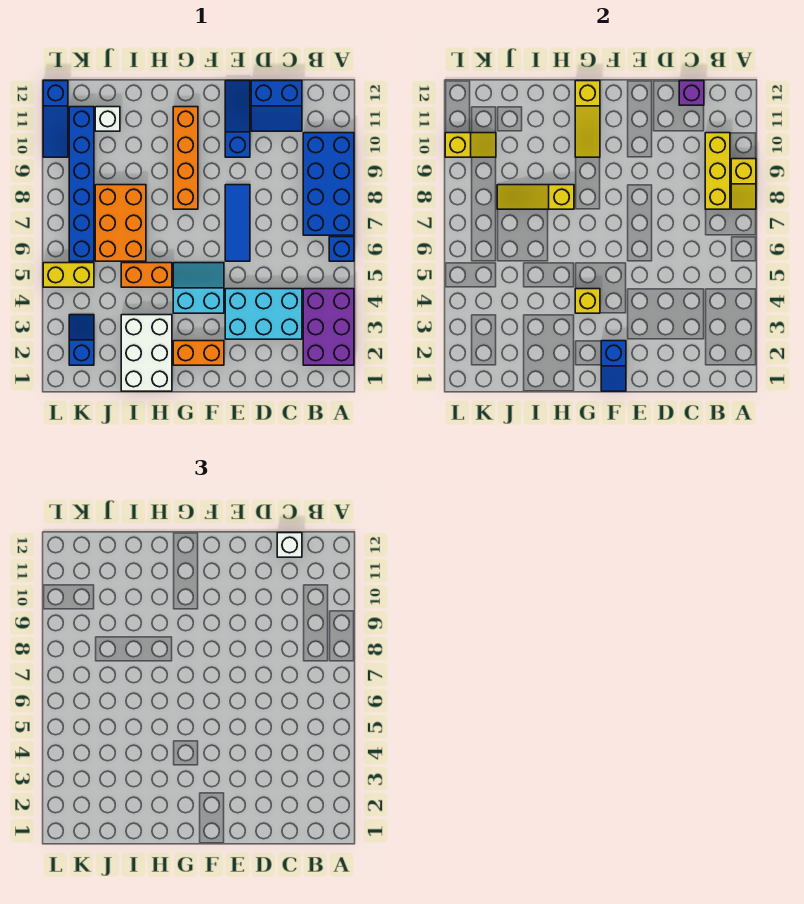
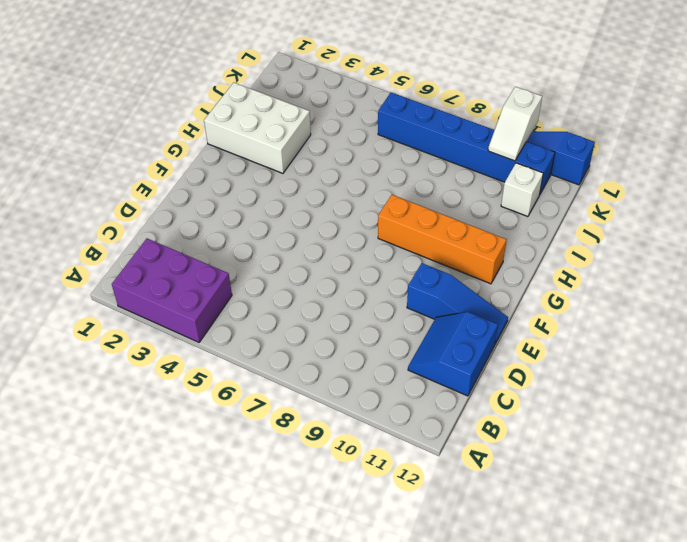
white slope K10:L10 level 2 top L -> yellow slope K10:L10 level 2 top L
none -> blue brick A6 level 1
none -> blue brick A7:B10 level 1
none -> cyan brick C3:E4 level 1

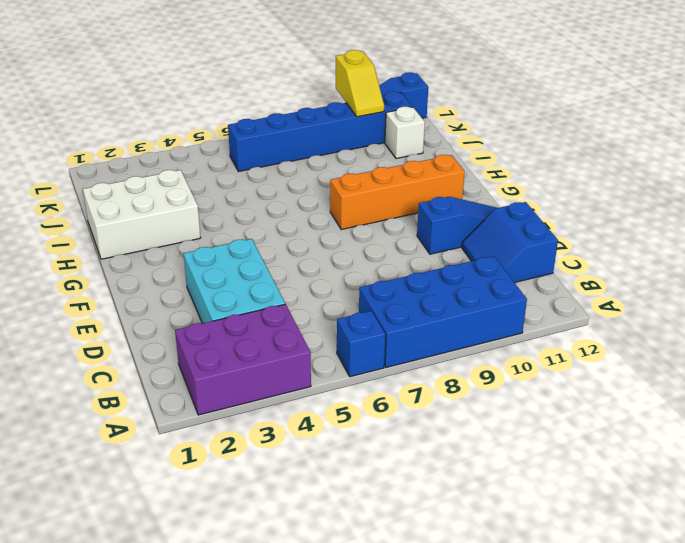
none -> blue tile E6:E8 level 1
none -> orange brick F2:G2 level 1
none -> cyan slope F4:G5 level 1 top 4

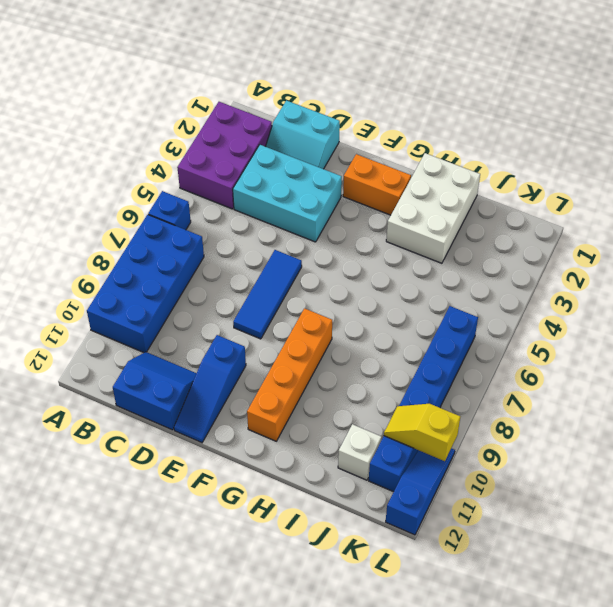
cyan slope C1:D2 level 1 top 1 -> cyan slope F4:G5 level 1 top 4
none -> orange brick H5:I5 level 1
none -> orange brick I6:J8 level 1
none -> blue slope K2:K3 level 1 top 2

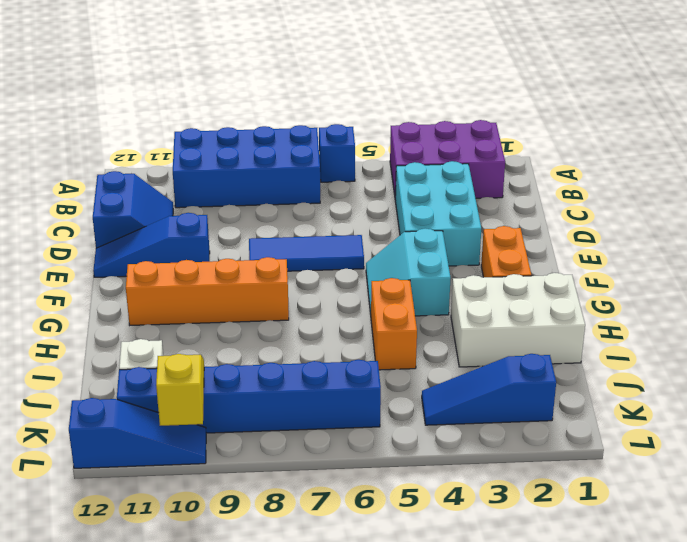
blue slope K2:K4 level 1 top 2 -> blue slope K2:K3 level 1 top 2
none -> orange brick I6:J8 level 1
none -> yellow brick K5:L5 level 1
none -> yellow slope A8:A9 level 2 top 9

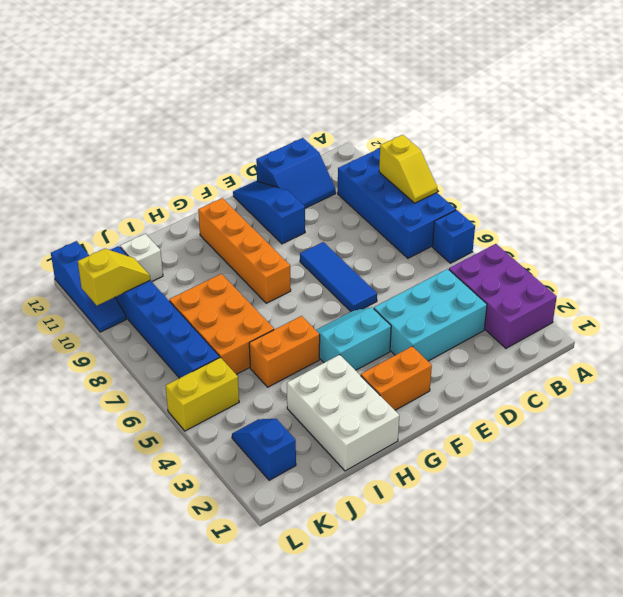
none -> yellow brick B8:B10 level 2
none -> purple brick C12 level 2
none -> blue slope F1:F2 level 2 top 2

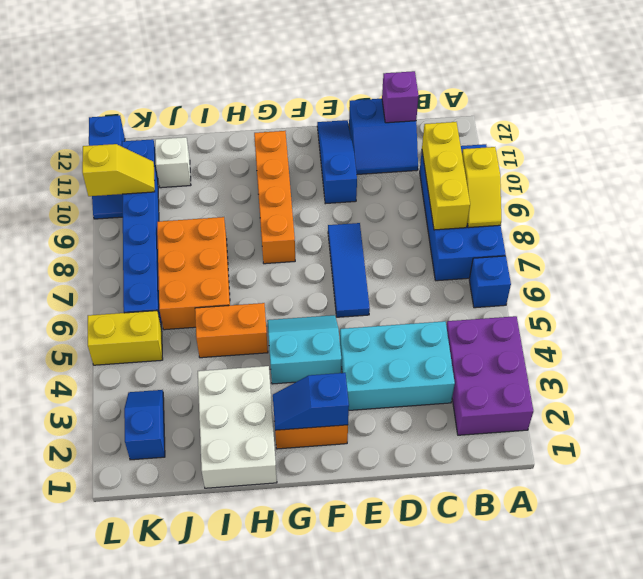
blue slope F2:G2 level 2 top F -> blue slope F1:F2 level 2 top 2
none -> yellow brick G4 level 2
none -> yellow slope G10:G12 level 2 top 12
none -> yellow slope H8:J8 level 2 top H

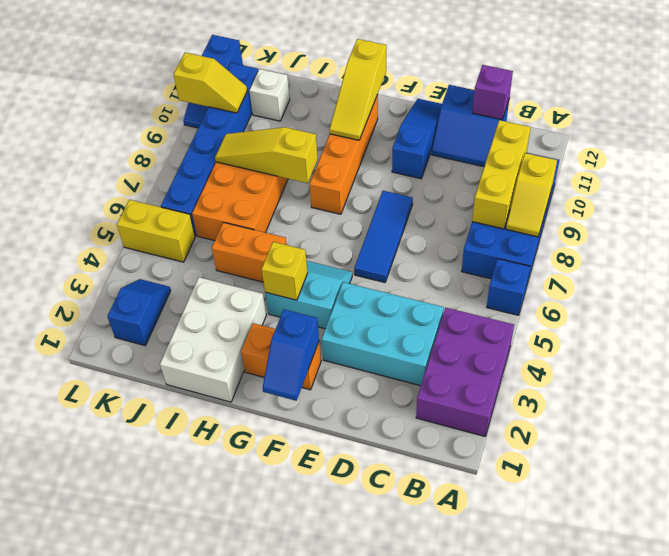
none -> white brick C12 level 3

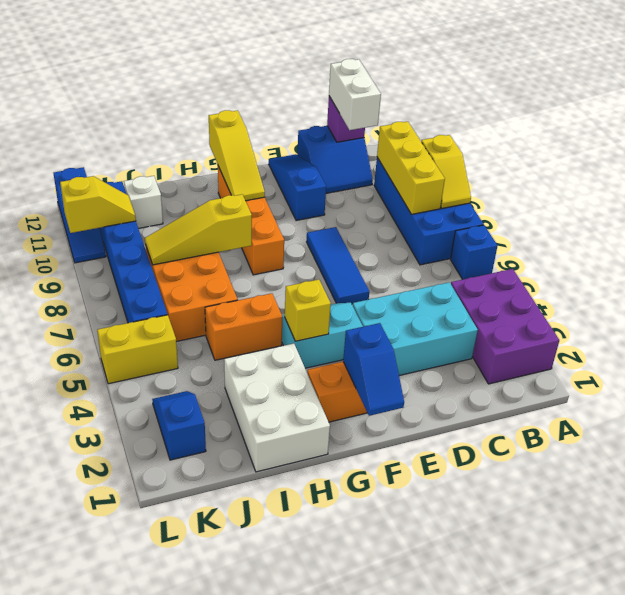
white brick C11:C12 level 3 -> white brick C12 level 3

